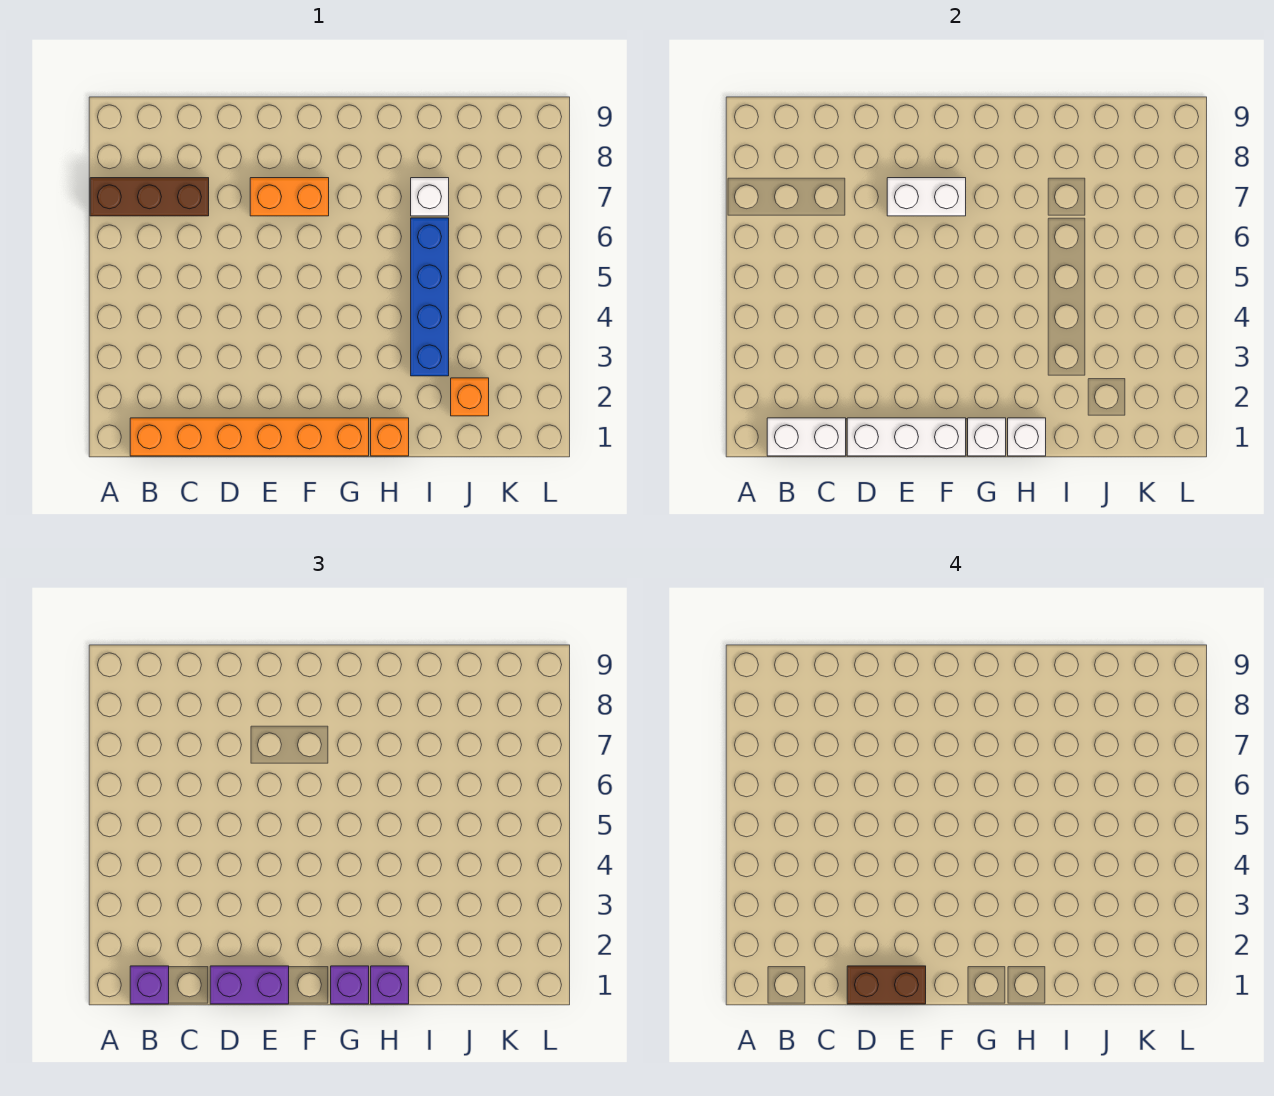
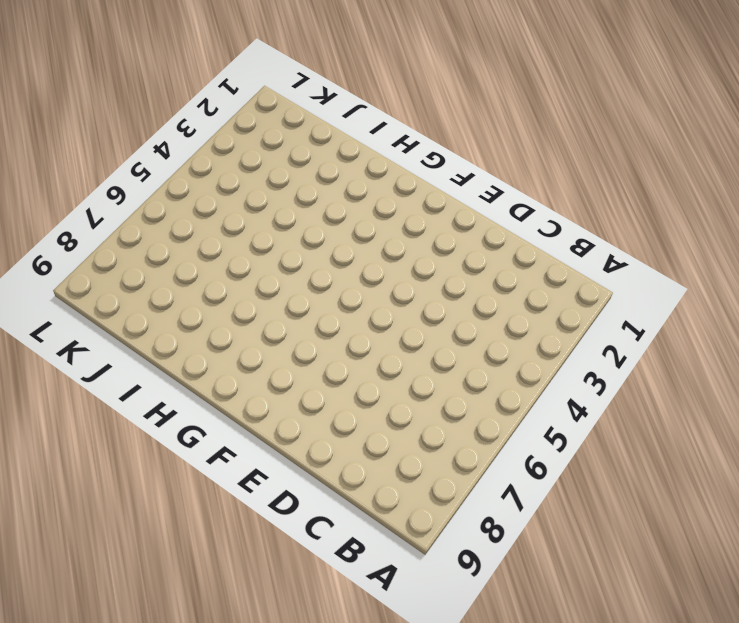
none -> brown brick A7:C7 level 1
none -> orange brick B1:G1 level 1
none -> orange brick E7:F7 level 1

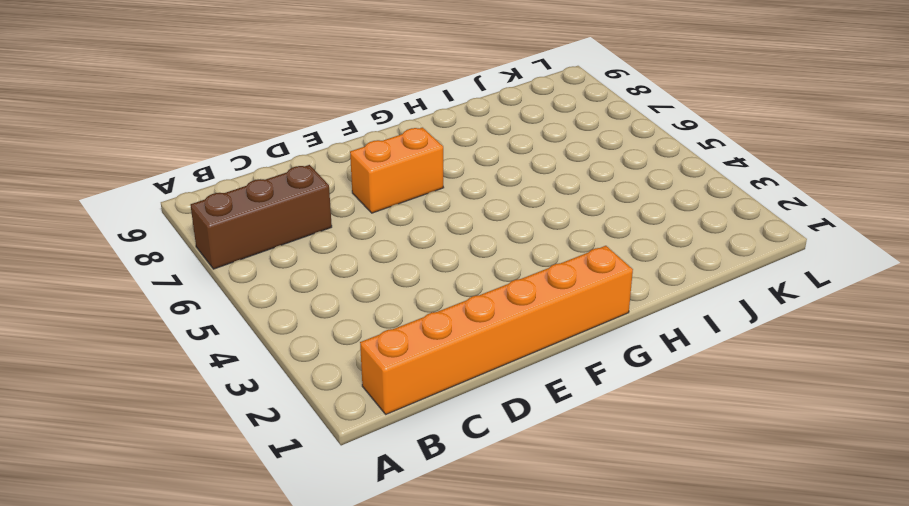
none -> orange brick H1 level 1
none -> blue brick I3:I6 level 1
none -> white brick I7 level 1

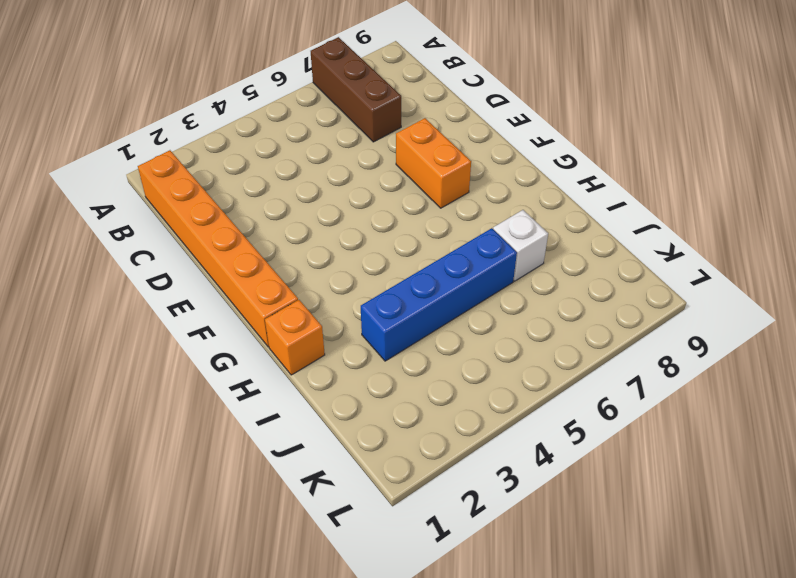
none -> orange brick J2 level 1
none -> white brick B1:C1 level 2
none -> white brick D1:F1 level 2

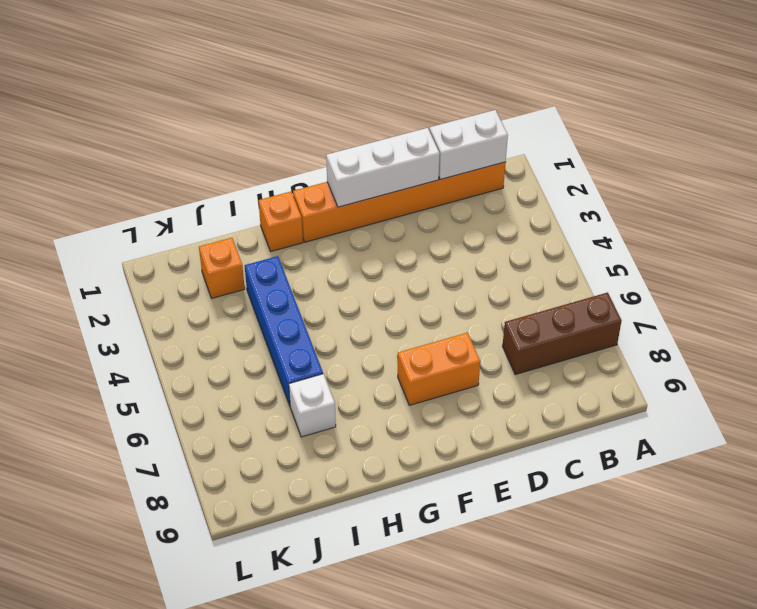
none -> white brick E7:F7 level 2
none -> white brick G1 level 2
none -> white brick H1 level 2

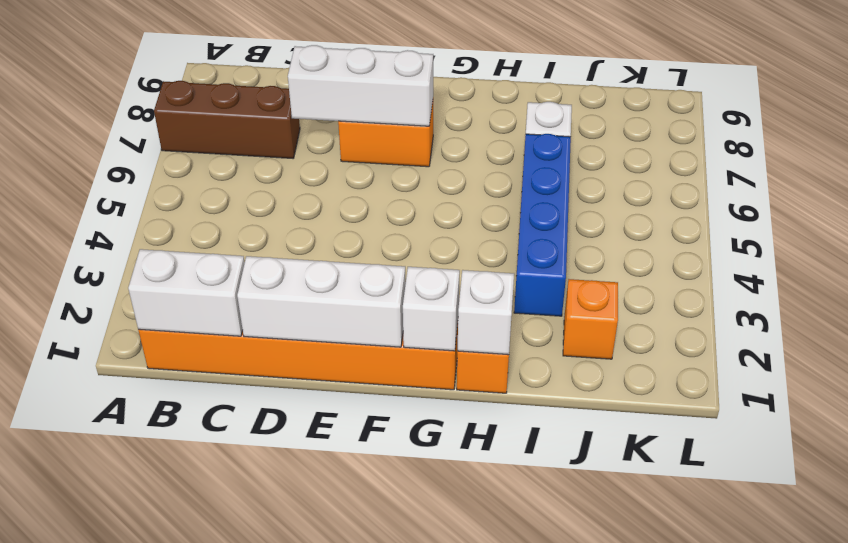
white brick D7:F7 level 2 -> white brick E7:F7 level 2
none -> purple brick B1 level 3
none -> purple brick D1:E1 level 3
none -> purple brick G1 level 3

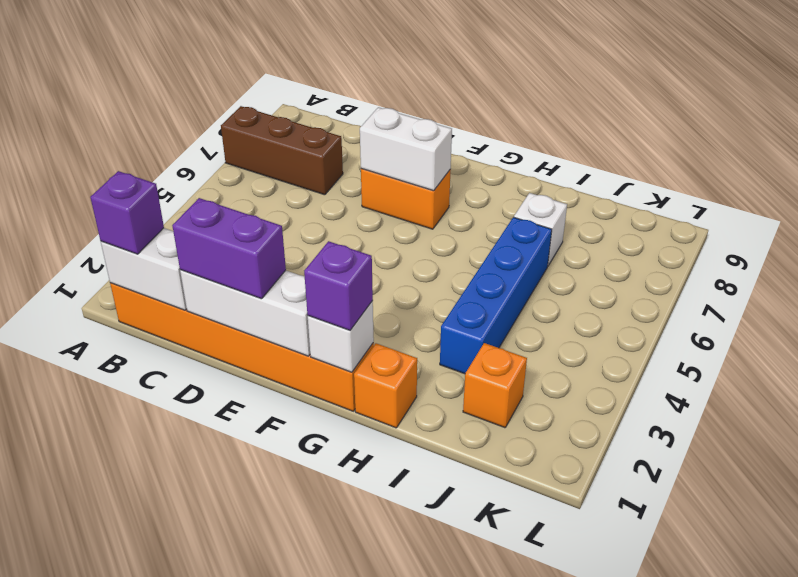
none -> white brick H1 level 2
none -> purple brick H1 level 3
none -> brown brick D1:E1 level 4

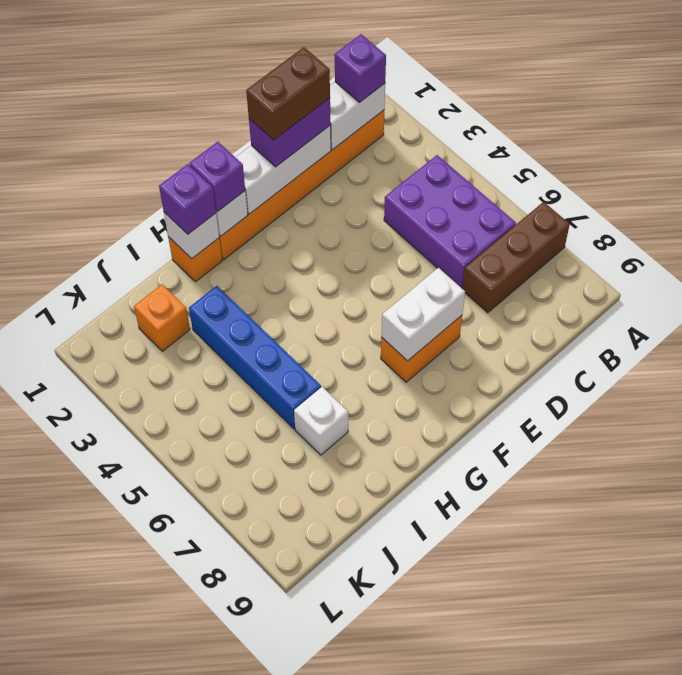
purple brick B4:C6 level 1 -> none

